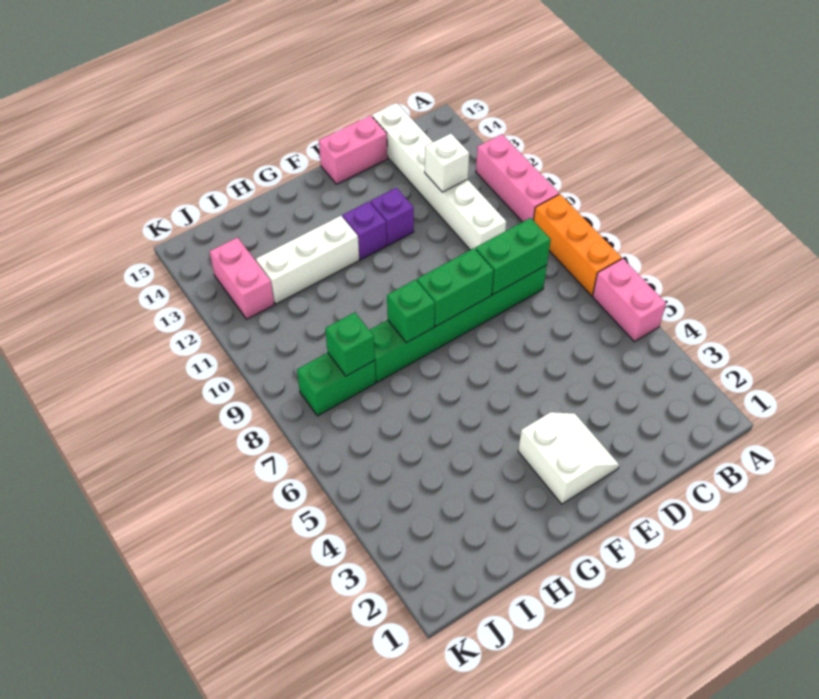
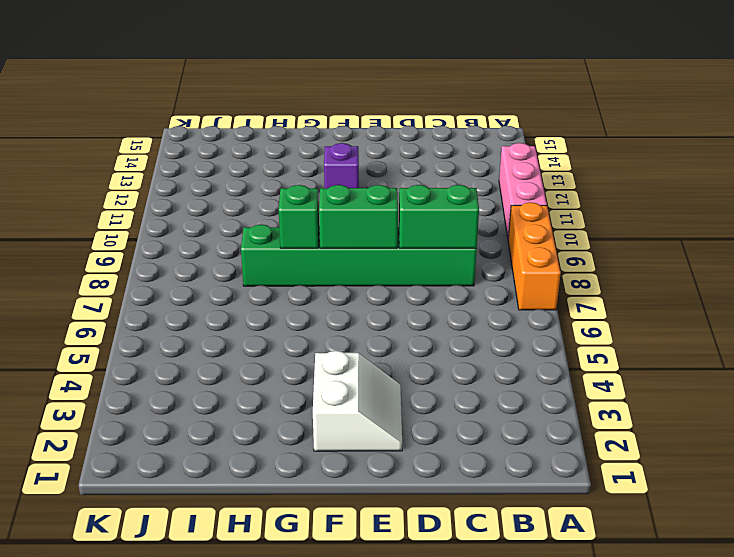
none -> pink brick A5:A6 level 1
none -> white brick C10:C15 level 1
none -> pink brick D15:E15 level 1

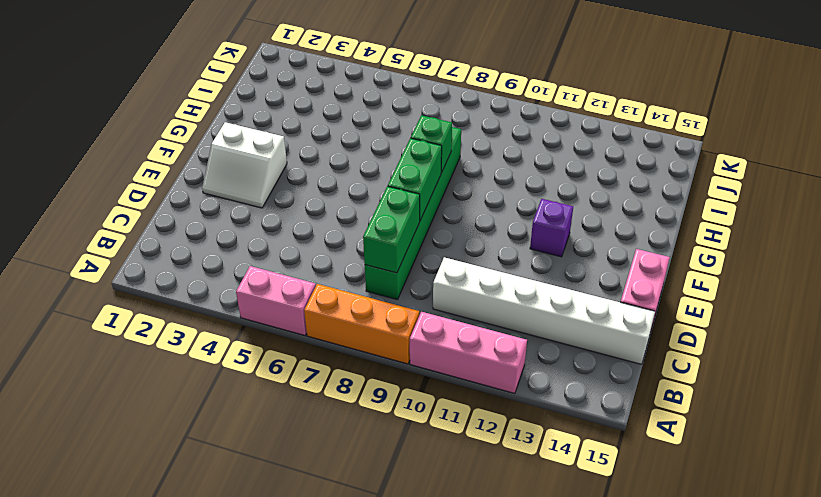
none -> purple brick E12 level 1
none -> white brick G12:I12 level 1
none -> green brick I8:J8 level 1

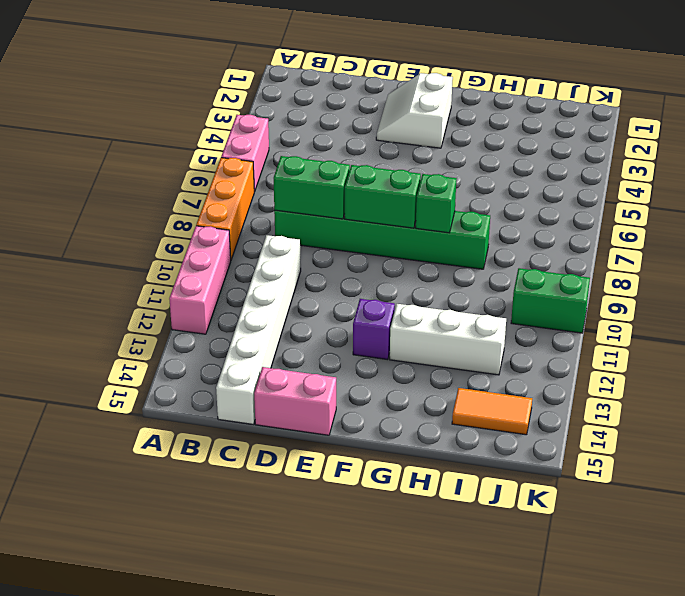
orange tile I14:J14 level 1 -> none
green brick J10:K10 level 1 -> green brick I8:J8 level 1
none -> purple brick E12 level 1
none -> pink brick J12:J13 level 1
none -> white brick C12 level 2

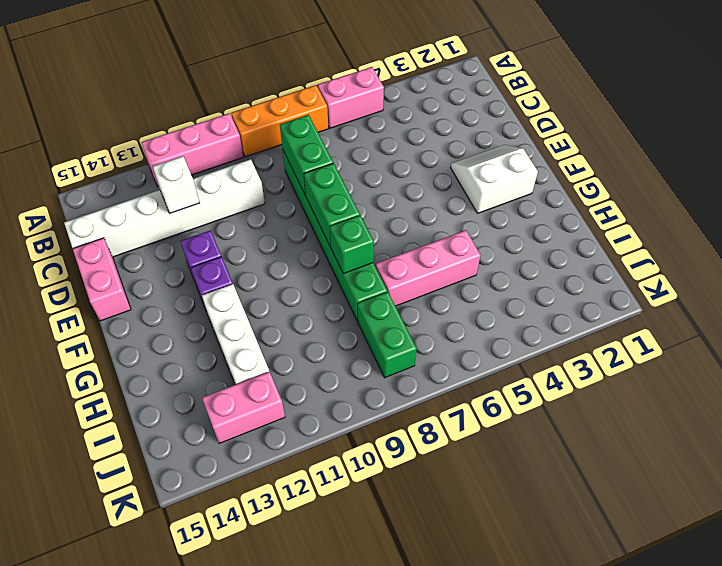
pink brick H5:H7 level 1 -> none
none -> green brick I8 level 2

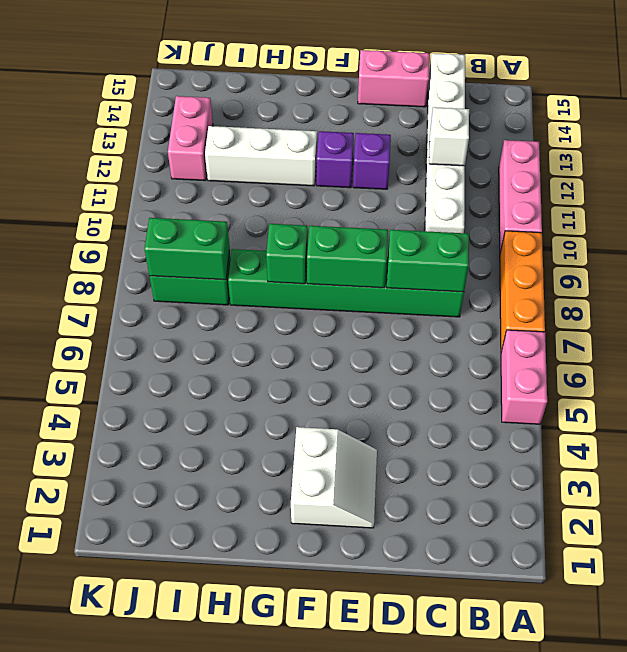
green brick I8:J8 level 2 -> green brick I8 level 2

